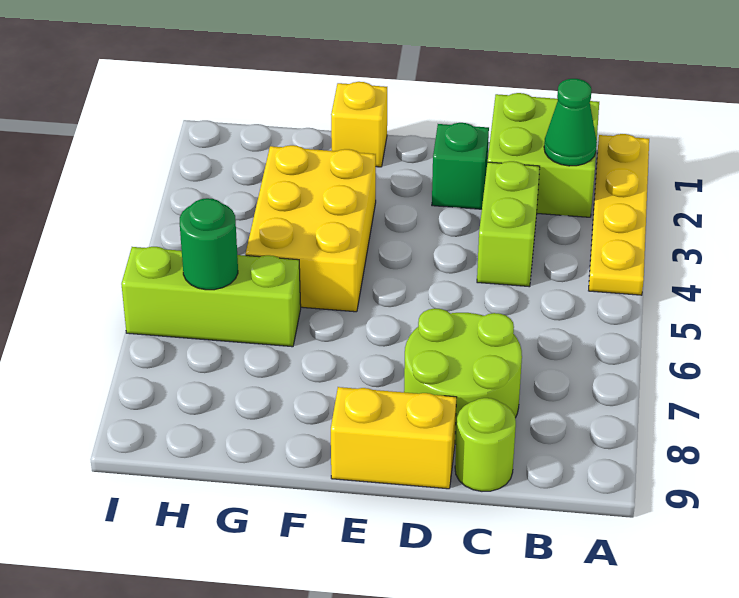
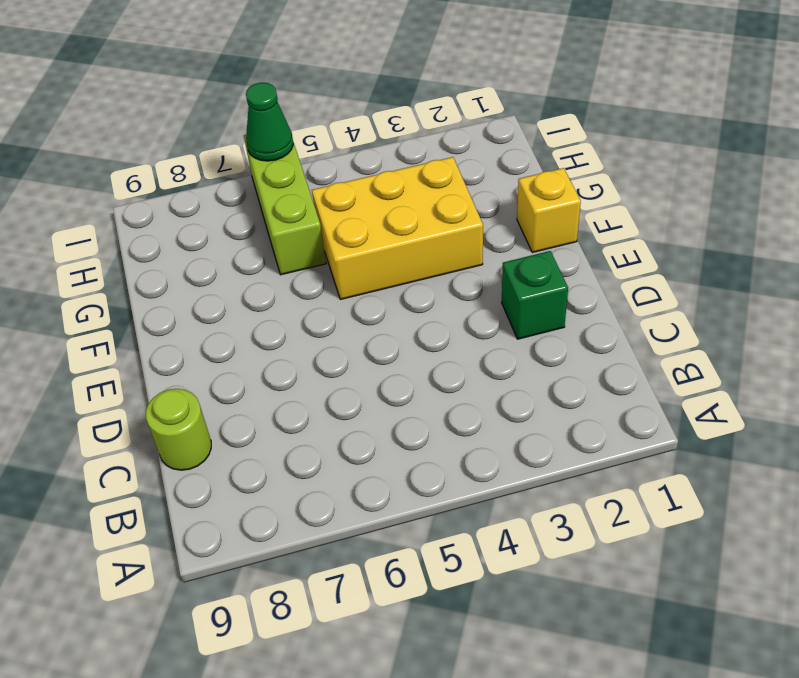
green cone I6 level 2 -> green cone B2 level 2
none -> yellow plate A1:A4 level 1
none -> lime brick B1:C2 level 1
none -> lime brick C3:C4 level 1

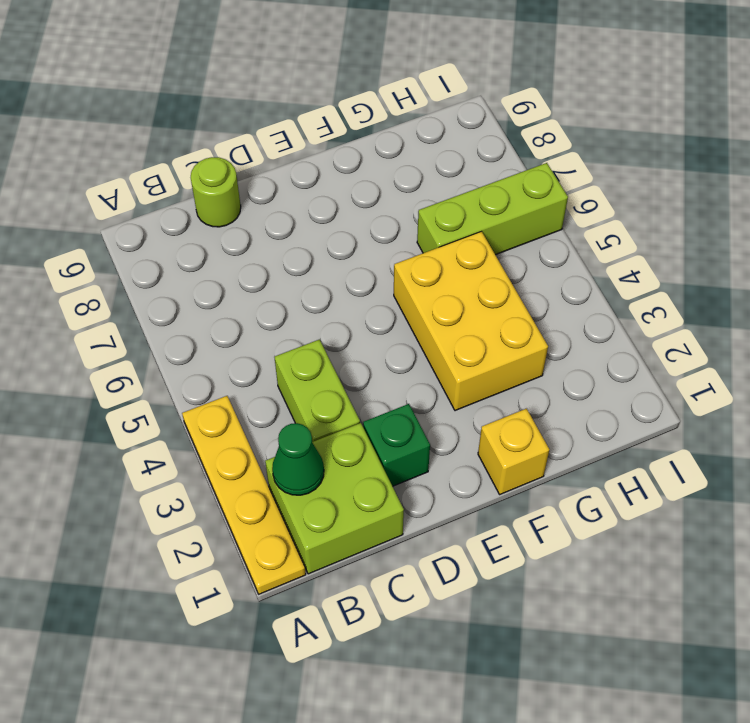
none -> lime round brick C7:D8 level 1
none -> yellow brick D9:E9 level 1
none -> green round brick H6 level 2

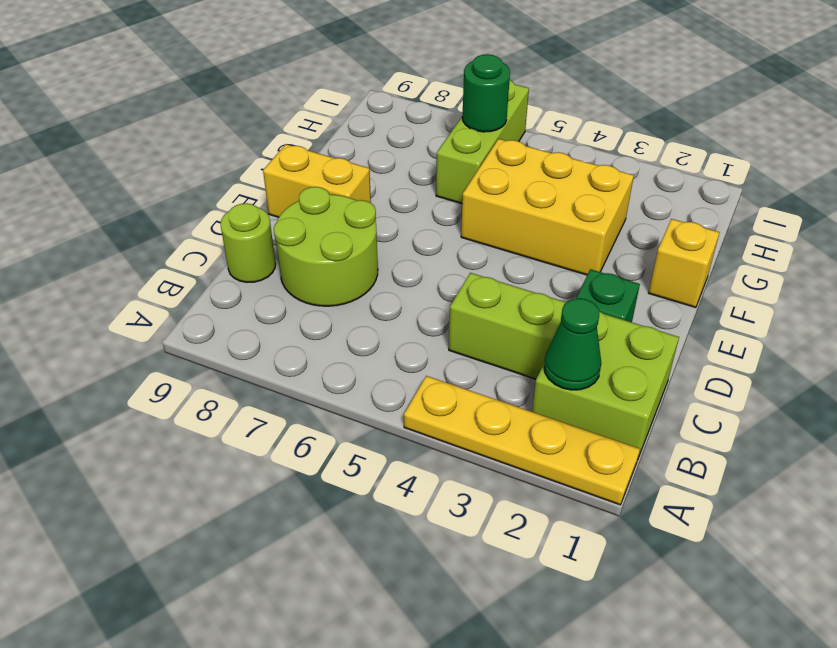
yellow brick E8:E9 level 1 -> yellow brick D9:E9 level 1

